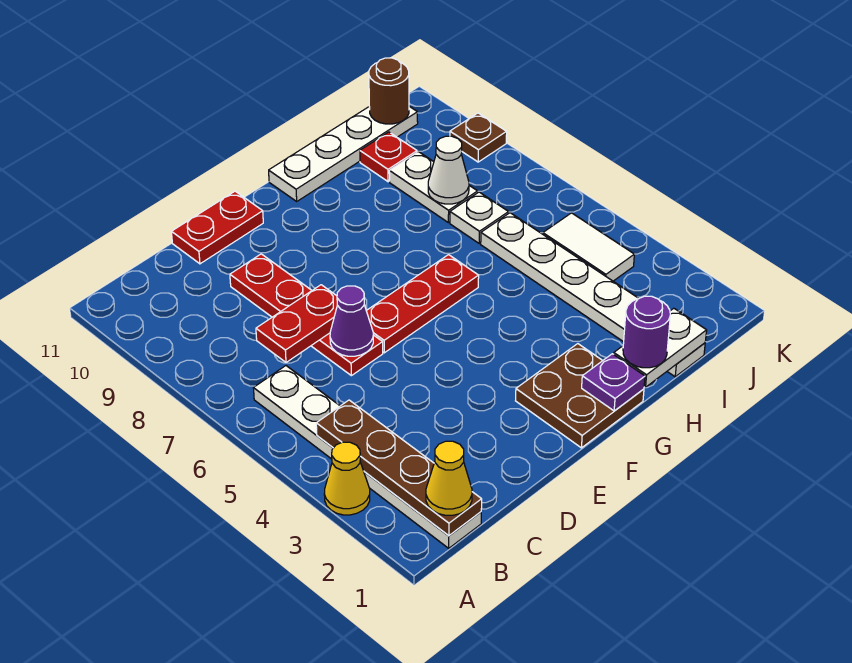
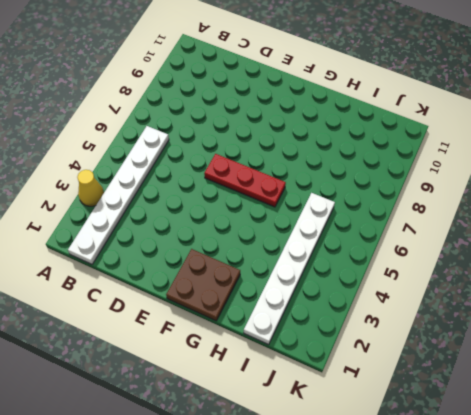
none -> red plate D6:D9 level 1
none -> red plate D11:E11 level 1
none -> white plate G11:J11 level 1

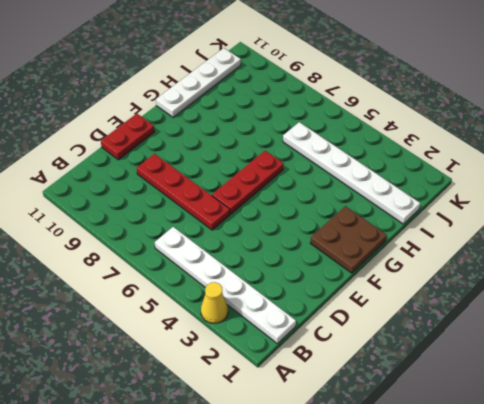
none -> white plate I7 level 1
none -> white plate I8:I9 level 1
none -> red plate I10 level 1

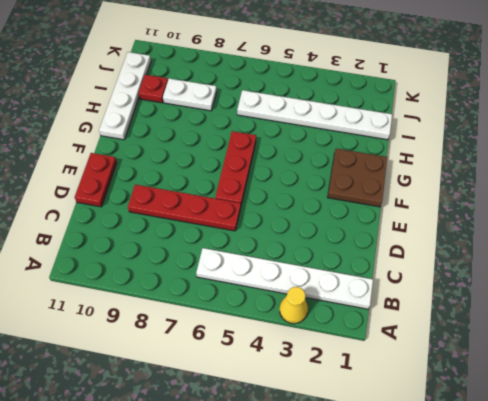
none -> white plate I7 level 1
none -> white tile J4:J5 level 1
none -> brown plate K9 level 1

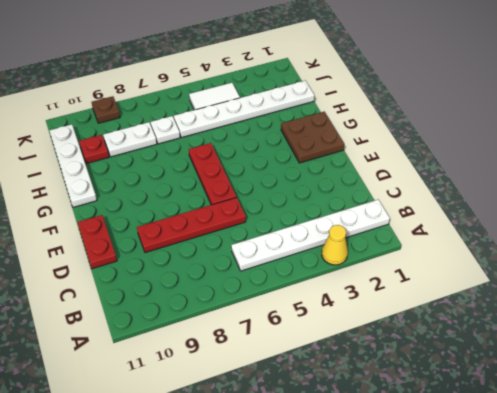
none -> brown plate B1:B4 level 2
none -> red plate C7:D7 level 2
none -> purple cone D6 level 2

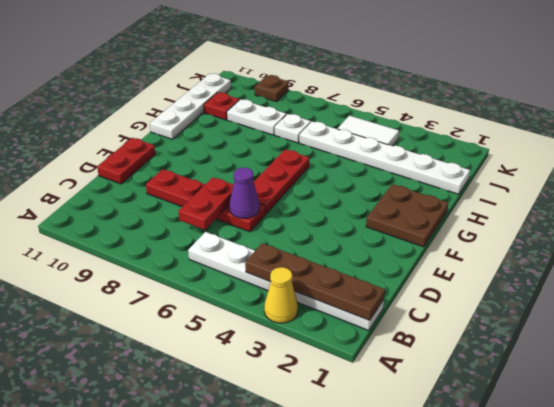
none -> purple plate G1 level 2
none -> white plate H1:I1 level 2
none -> white cone I8 level 2

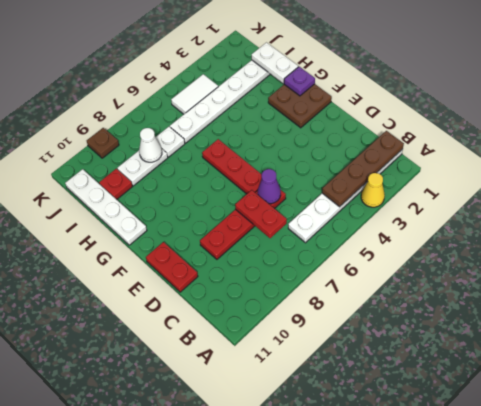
none -> brown round brick J11 level 2
none -> yellow cone B1 level 3
none -> purple round brick H1 level 3

